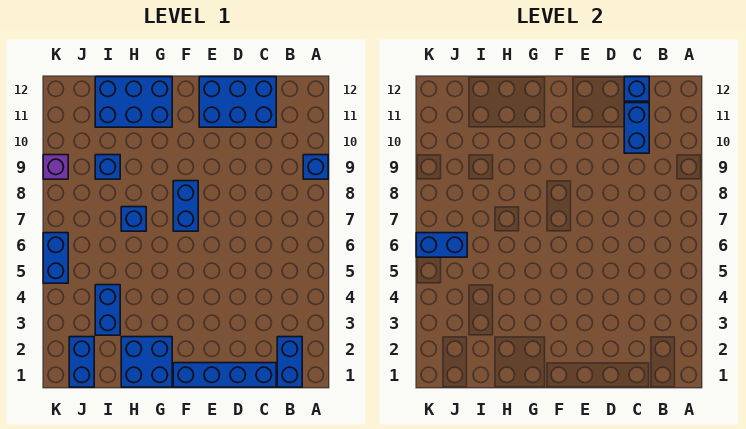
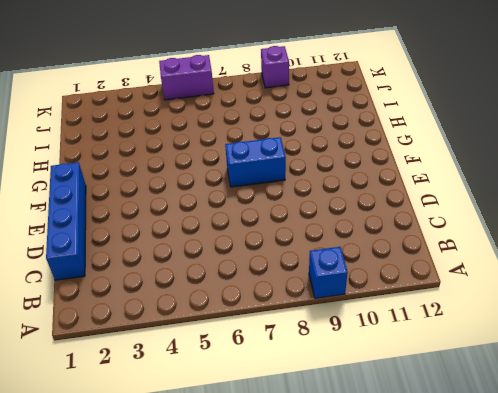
purple brick K5:K6 level 1 -> blue brick K5:K6 level 1
none -> blue brick B1:B2 level 1
none -> blue brick C11:E12 level 1
none -> blue brick G1:H2 level 1

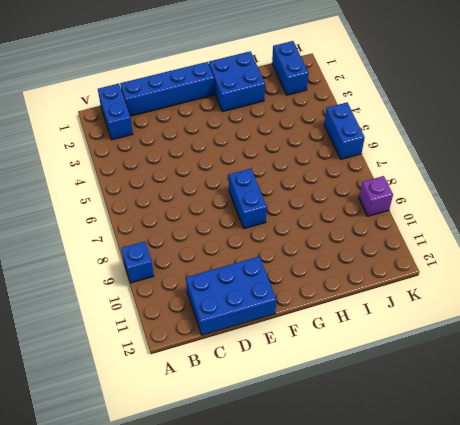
none -> blue brick G11:I12 level 1
none -> blue brick H7 level 1
none -> blue brick I3:I4 level 1

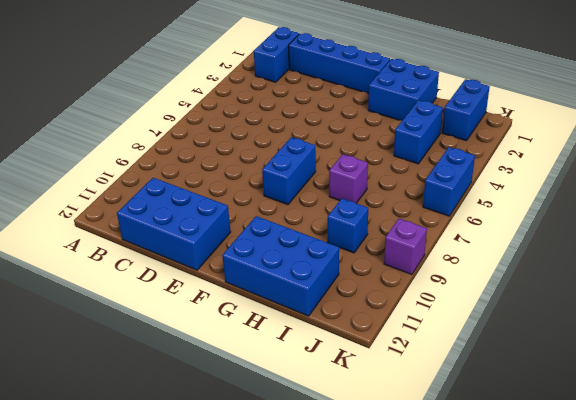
purple brick H7 level 1 -> blue brick H7 level 1
none -> blue brick A9 level 1
none -> blue brick C10:C11 level 2
none -> blue brick C12 level 2

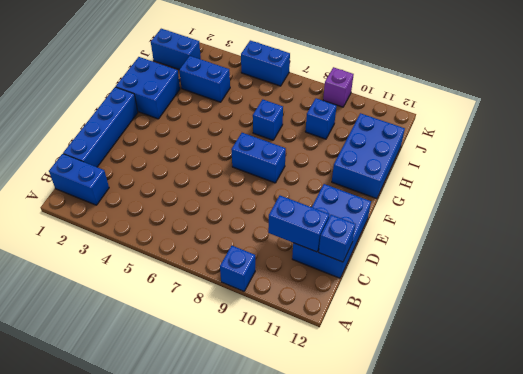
none -> blue brick J6:K6 level 2

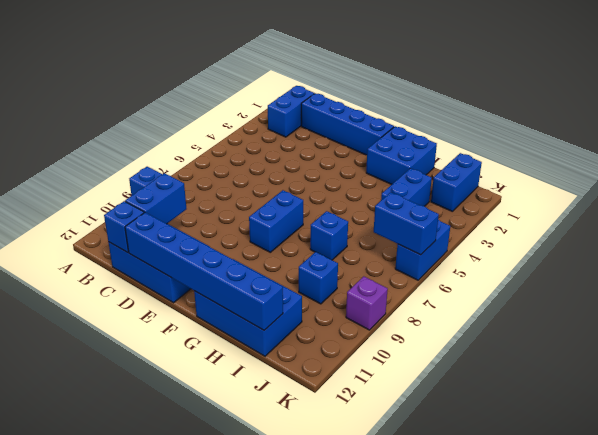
blue brick D12:I12 level 2 -> none

